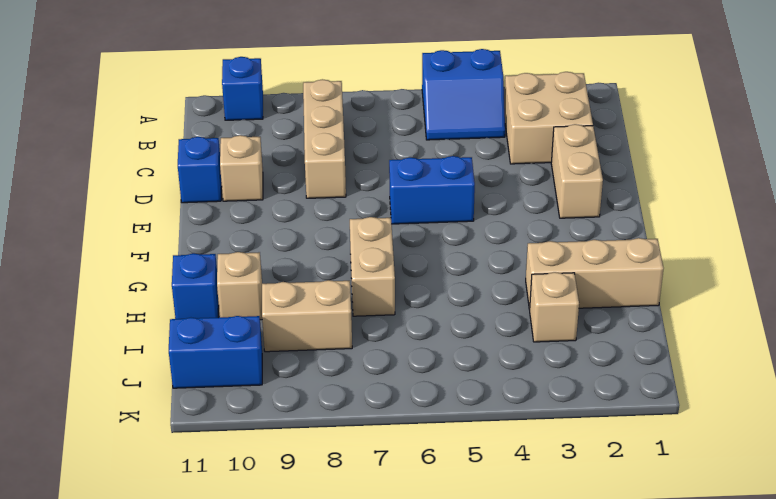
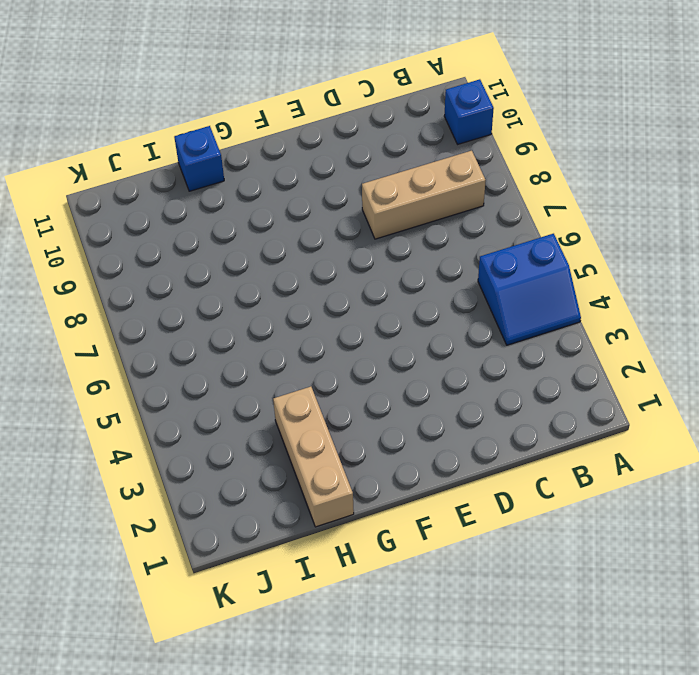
blue slope A4:B5 level 1 top 5 -> blue slope A4:B5 level 1 top A
none -> tan brick B2:C3 level 1
none -> tan brick D2:E2 level 1
none -> tan brick D10 level 1

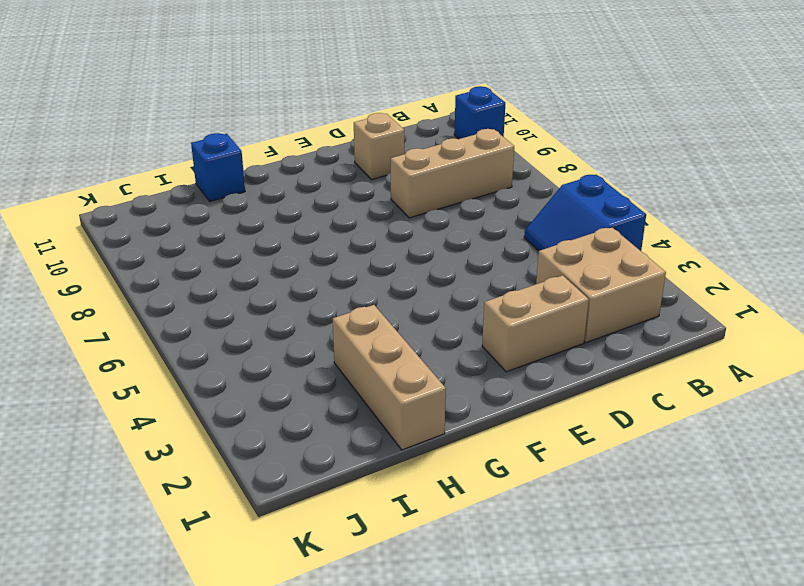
none -> blue brick D11 level 1
none -> blue brick E5:E6 level 1
none -> tan brick G7:H7 level 1

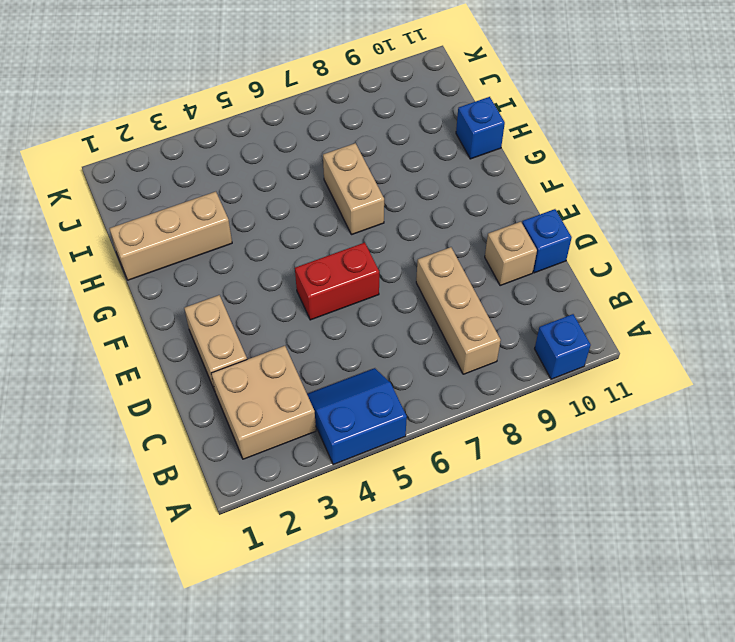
red brick E5:E6 level 1 -> blue brick E5:E6 level 1
none -> tan brick H10 level 1
none -> tan brick I3 level 1
none -> tan brick I8:I9 level 1

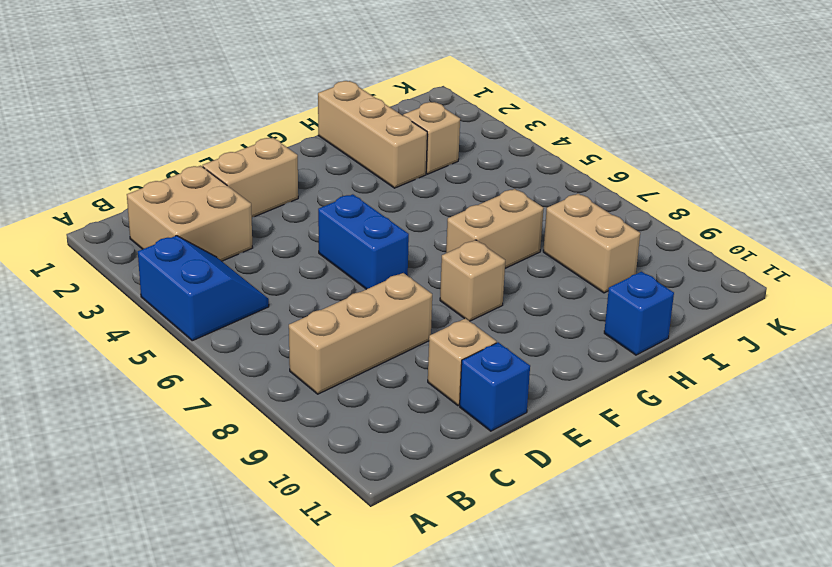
tan brick F8 level 1 -> tan brick H10 level 1
none -> blue brick A10 level 1
none -> blue brick J10:J11 level 1

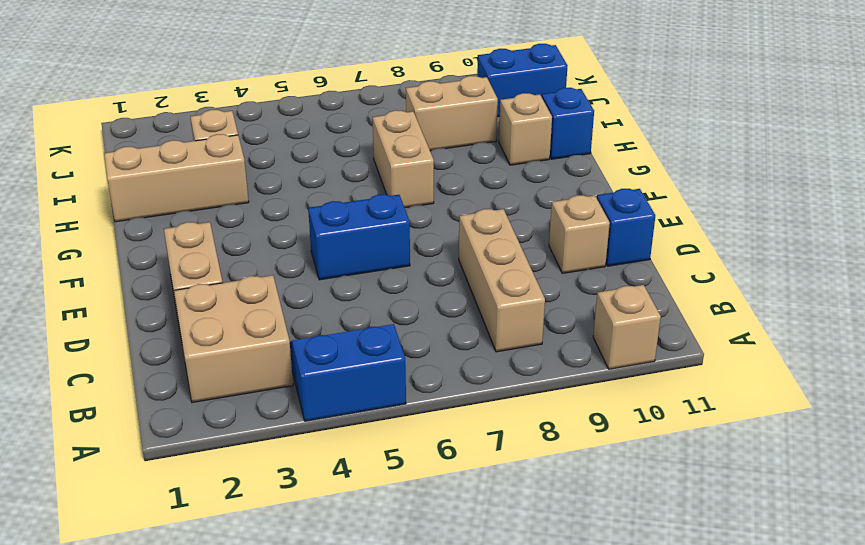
tan brick A10 level 1 -> blue brick A10 level 1

